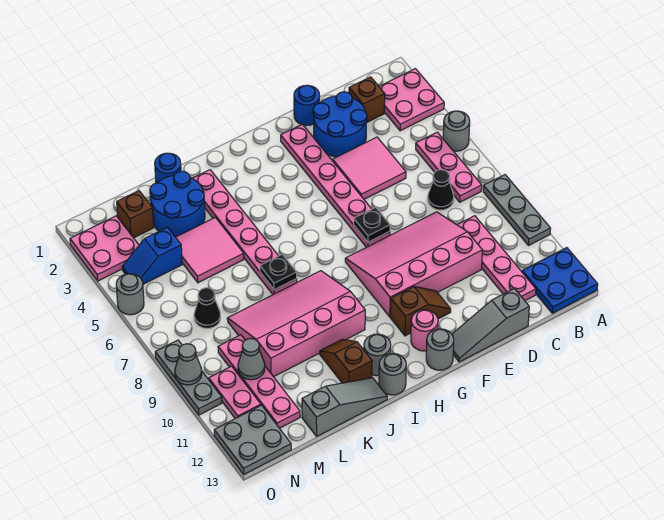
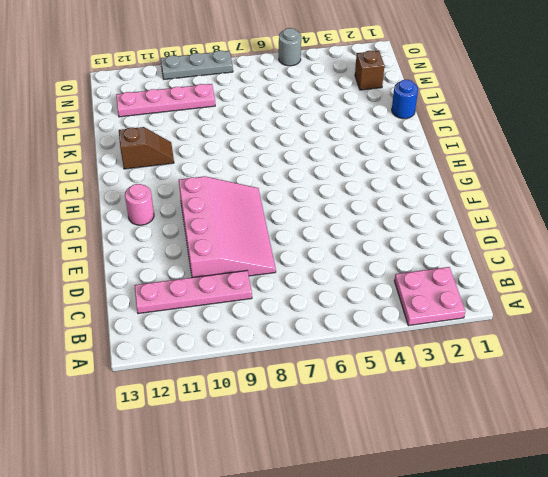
none -> grey round brick A5 level 1
none -> grey plate A8:A10 level 1
none -> blue plate A12:B13 level 1
none -> pink plate B5:B7 level 1

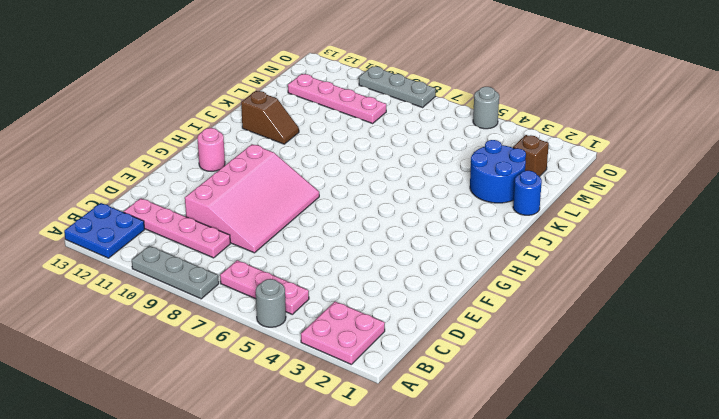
none -> brown brick C2 level 1
none -> black cone C7 level 1
none -> blue round brick D2:E3 level 1
none -> pink tile D4:E5 level 1

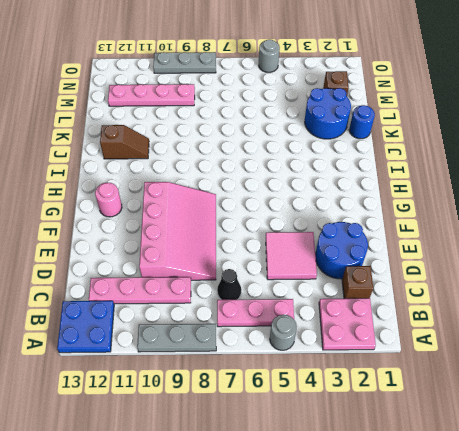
none -> grey slope D13:F13 level 1 top D
none -> blue round brick E1 level 1
none -> pink plate F2:F7 level 1
none -> brown slope F11:G11 level 1 top G

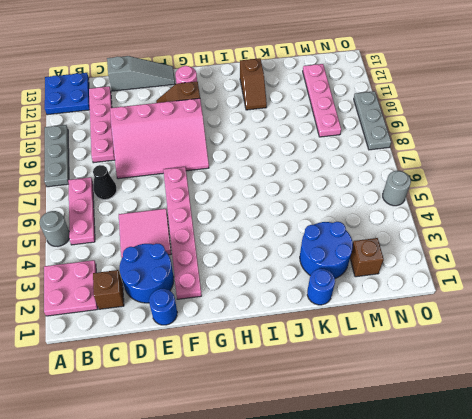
none -> grey round brick G13 level 1
none -> pink slope I8:L10 level 1 top 10
none -> grey round brick I12 level 1
none -> grey round brick I13 level 1

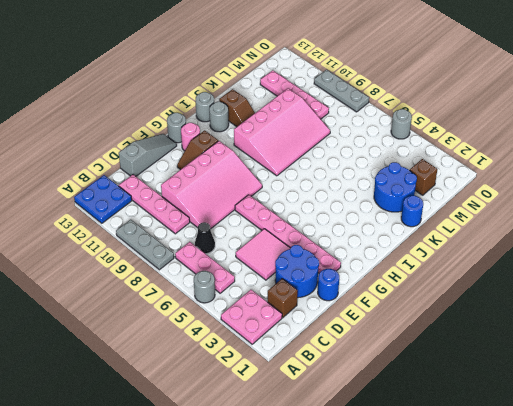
none -> pink plate J2:J7 level 1
none -> grey slope J13:L13 level 1 top L
none -> pink tile K4:L5 level 1
none -> blue slope M4:N4 level 1 top M

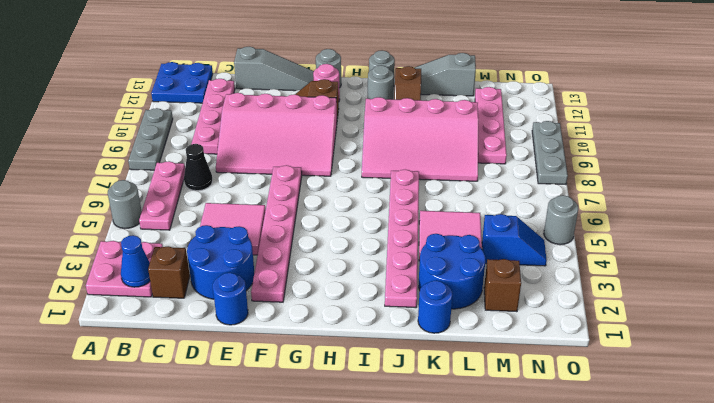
blue cone B2 level 2 -> none
none -> black cone M7 level 1
none -> pink plate N2:O3 level 1
none -> pink plate N10:N11 level 1
none -> grey plate N12:O13 level 1

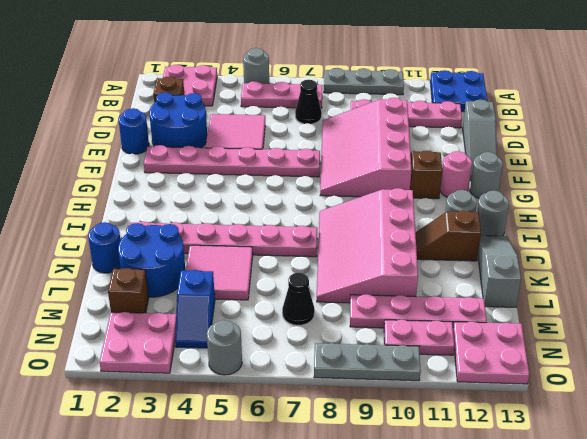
pink plate N12:O13 level 1 -> grey plate N12:O13 level 1
none -> black plate F7 level 2
none -> black plate J7 level 2
none -> grey cone M10 level 2
none -> grey cone O9 level 2

